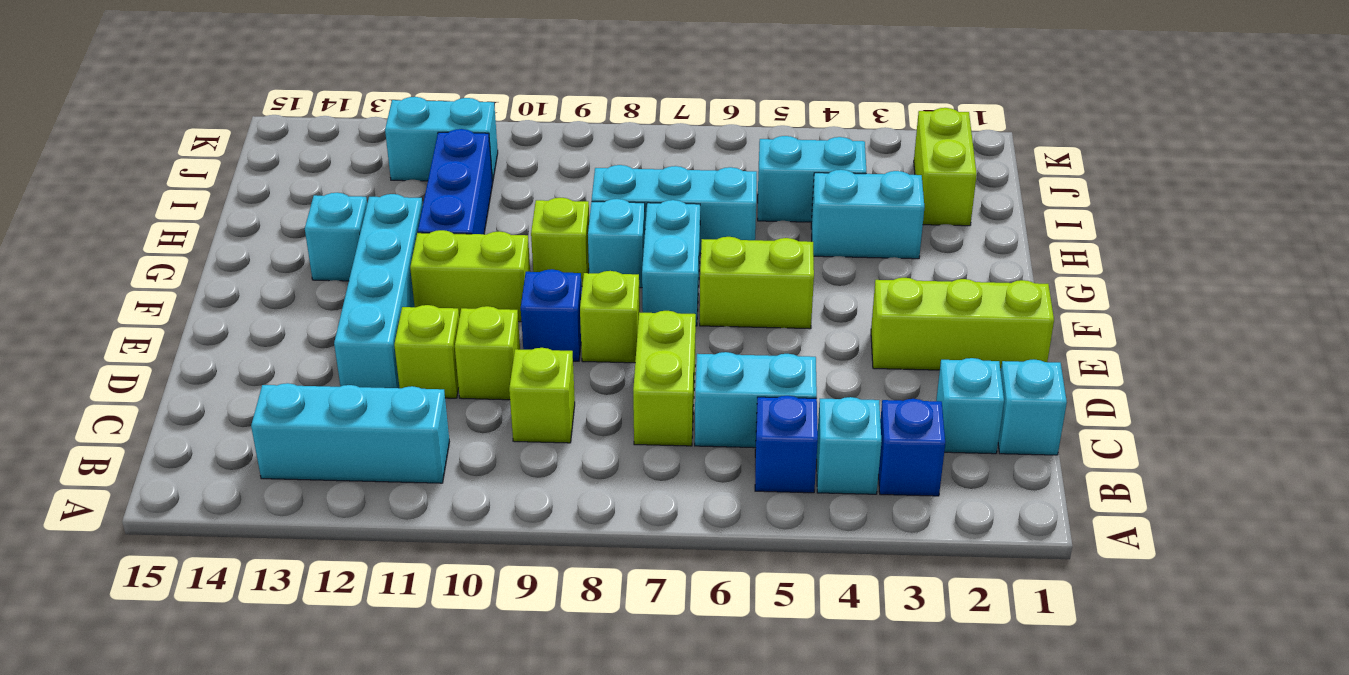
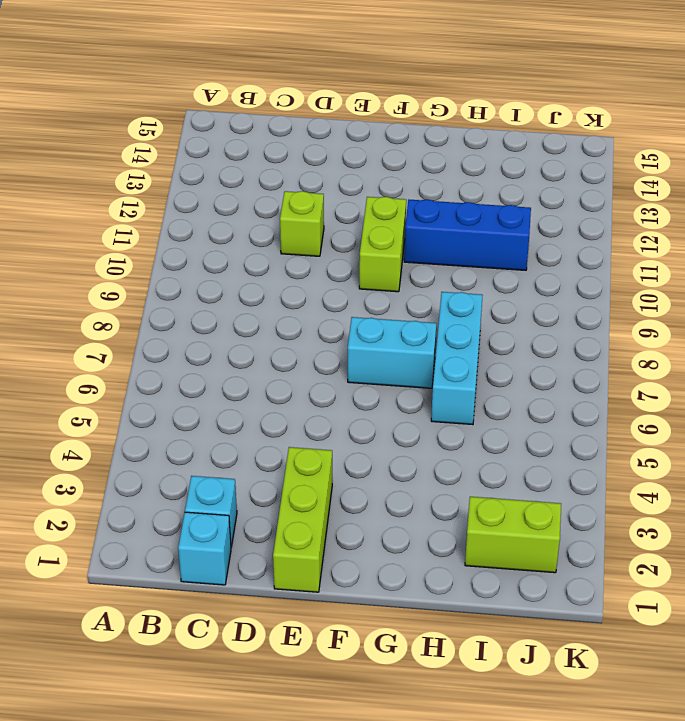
none -> blue brick B3 level 1
none -> cyan brick B4 level 1
none -> blue brick B5 level 1

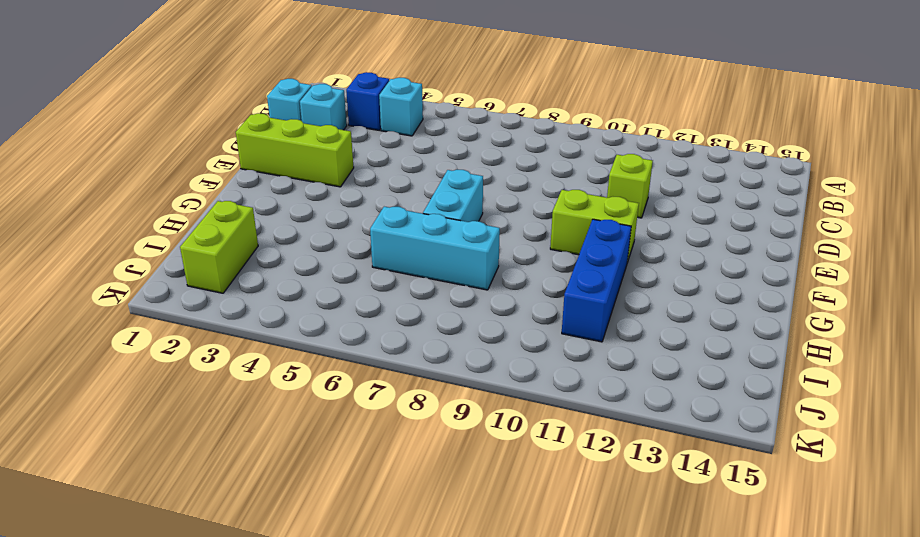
none -> blue brick B5 level 1
none -> cyan brick B11:B13 level 1
none -> cyan brick C5:C6 level 1

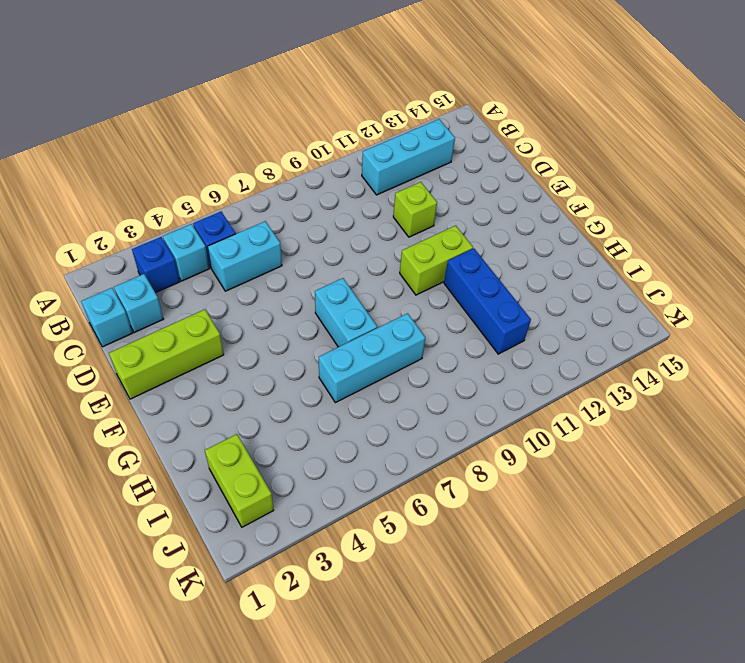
none -> lime brick C7:D7 level 1
none -> lime brick C9 level 1
none -> lime brick D10 level 1

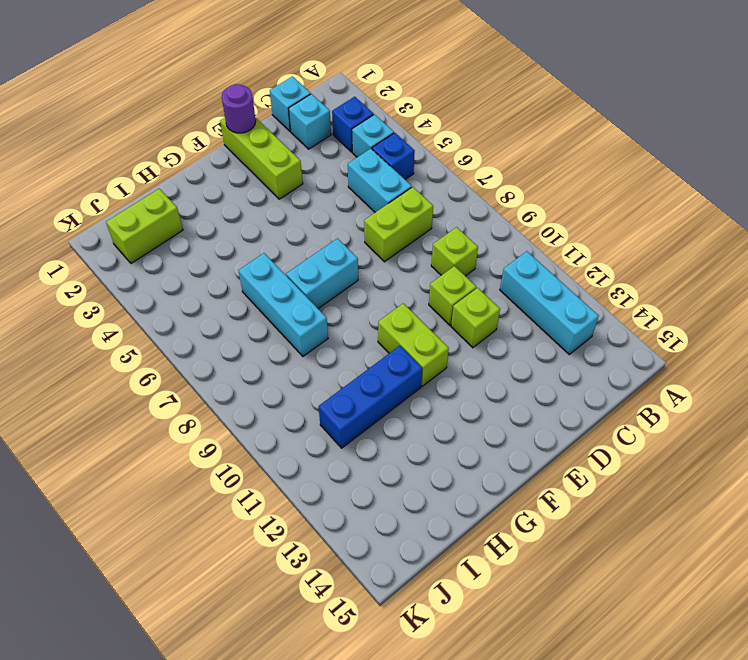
purple round brick E1 level 2 -> none
none -> cyan brick D12:G12 level 1
none -> lime brick E8 level 1
none -> blue brick E9 level 1

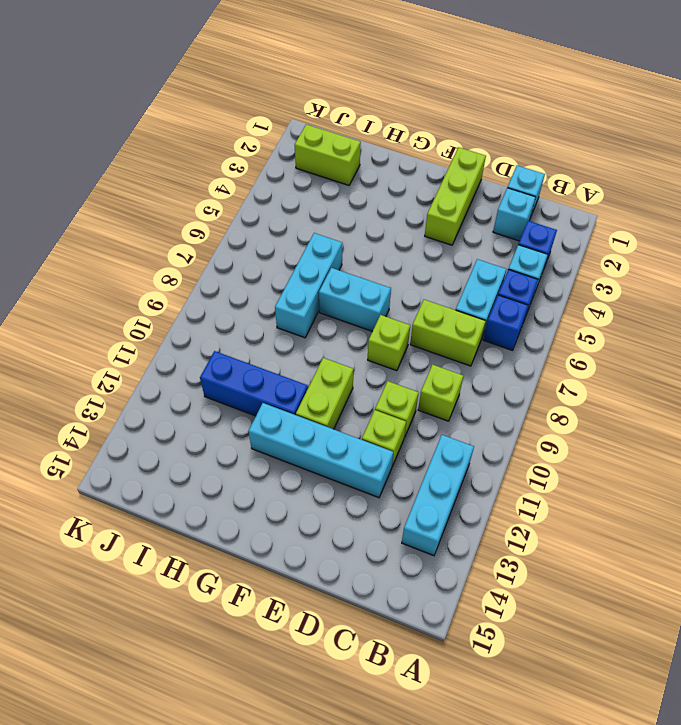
blue brick B6 level 1 -> blue brick E9 level 1
none -> lime brick F5:F6 level 1
none -> cyan brick G8 level 1
none -> lime brick G9 level 1

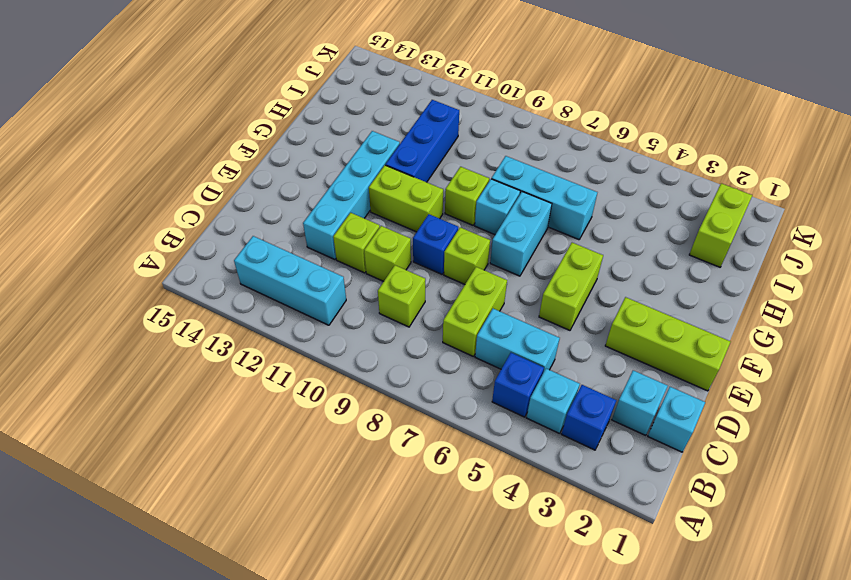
lime brick E5:F5 level 1 -> lime brick F5:F6 level 1
none -> cyan brick G13 level 1
none -> cyan brick H3:H4 level 1
none -> cyan brick I4:I5 level 1

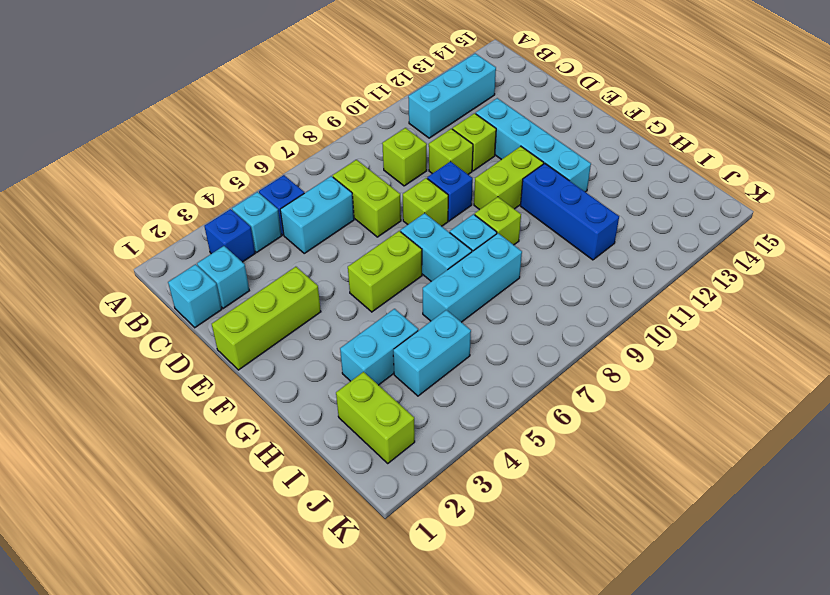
none -> cyan brick G13 level 1
none -> cyan brick J11:J12 level 1

